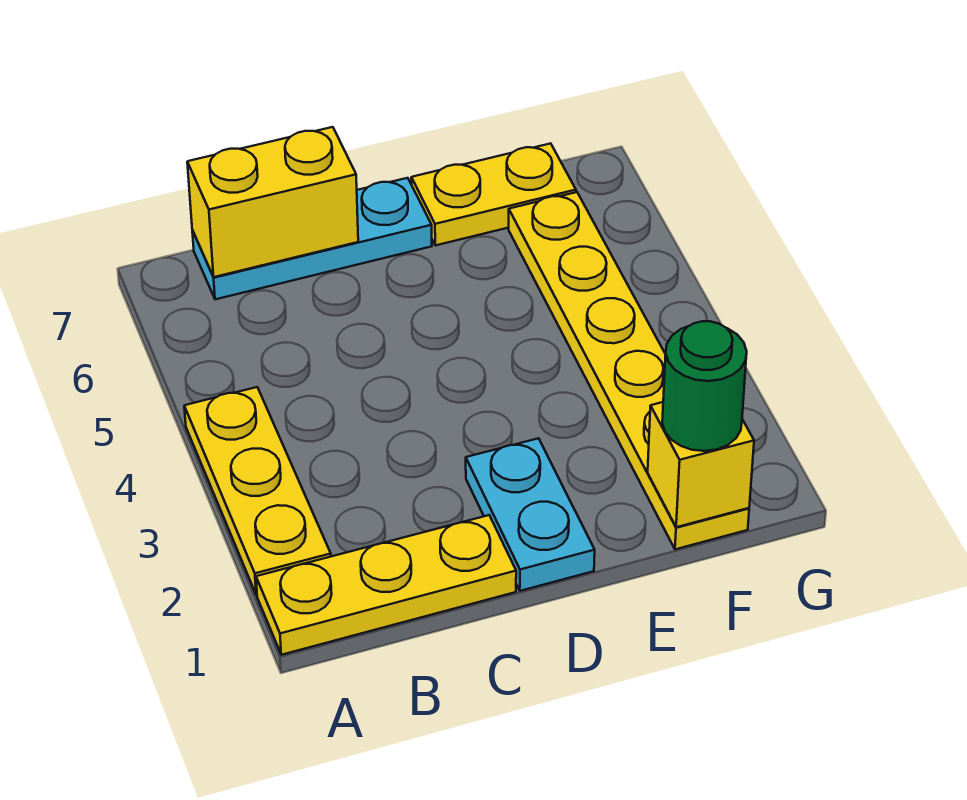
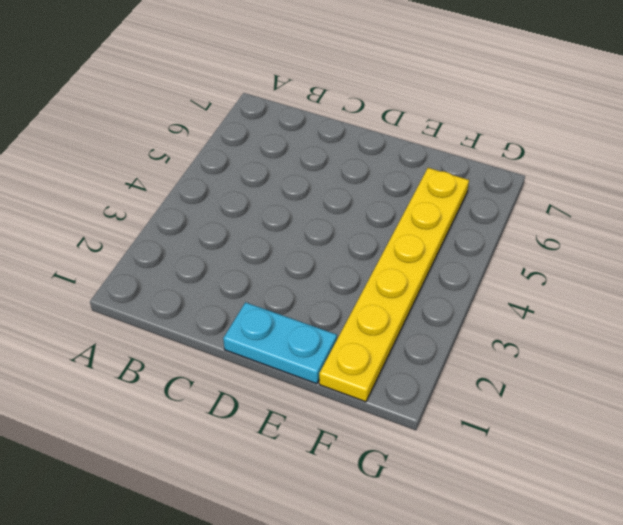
cyan plate D1:E1 level 1 -> cyan plate D1:D2 level 1
none -> yellow plate A1:C1 level 1
none -> yellow plate A2:A4 level 1

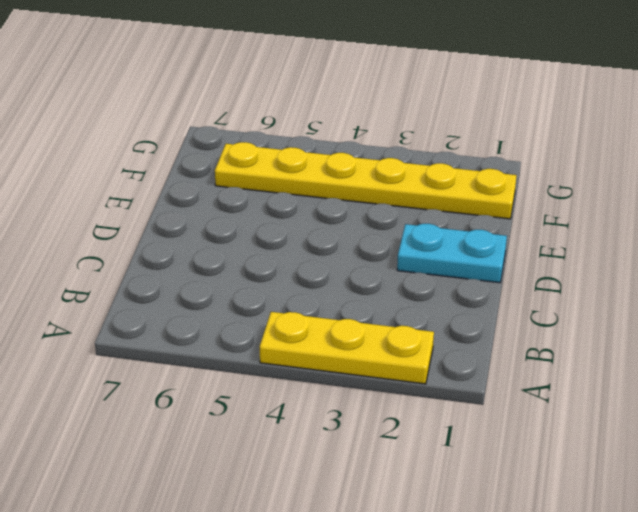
none -> yellow plate A1:C1 level 1
none -> cyan plate B7:D7 level 1

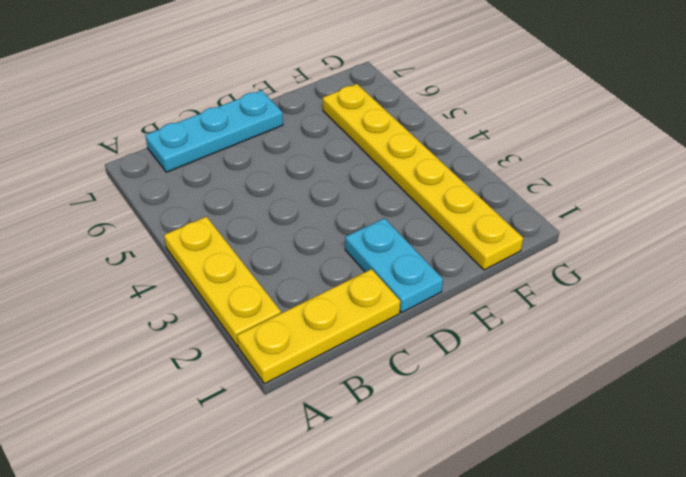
none -> yellow plate E7:F7 level 1
none -> yellow brick B7:C7 level 2

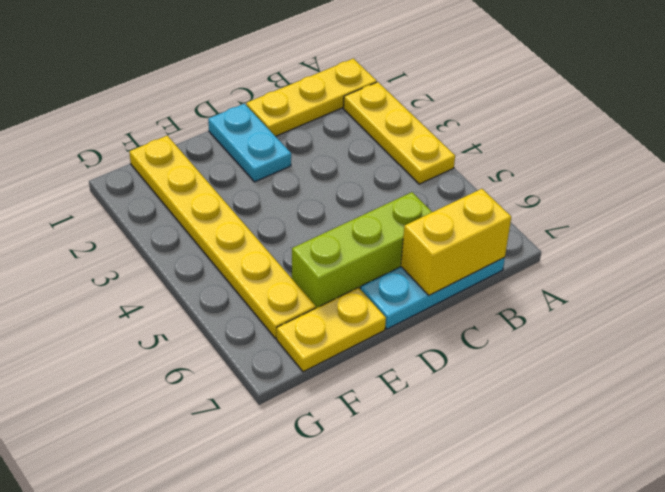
lime brick C6:E6 level 1 -> none
none -> yellow brick F1 level 2
none -> green round brick F1 level 3

